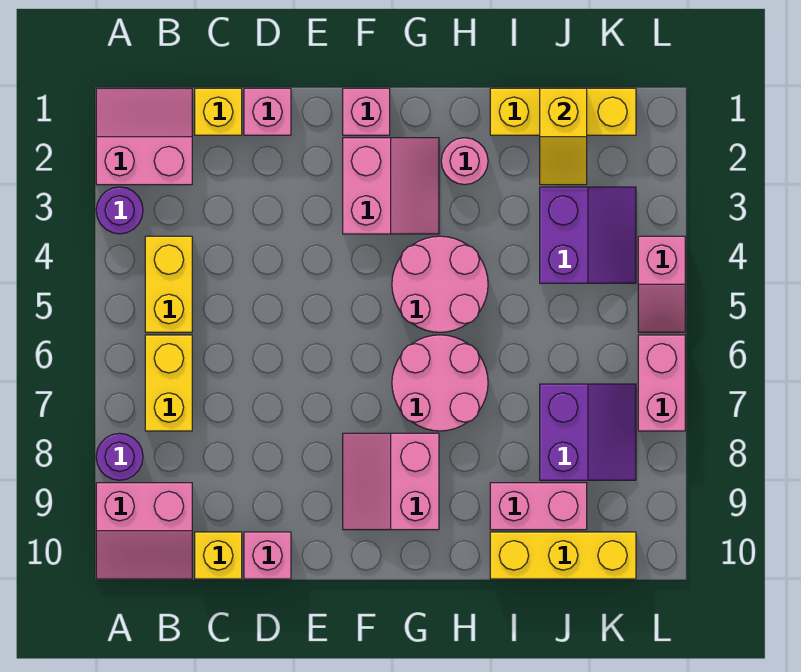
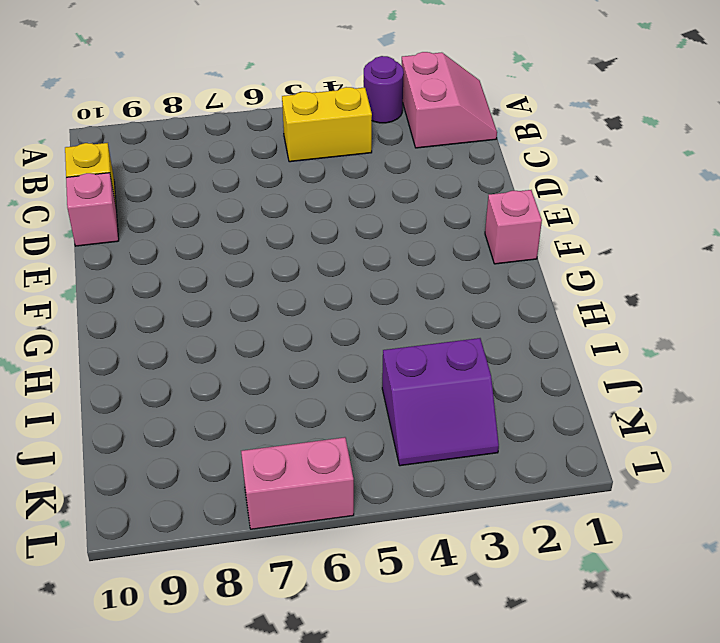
none -> purple round brick A8 level 1
none -> pink slope A9:B10 level 1 top 9
none -> yellow brick B6:B7 level 1

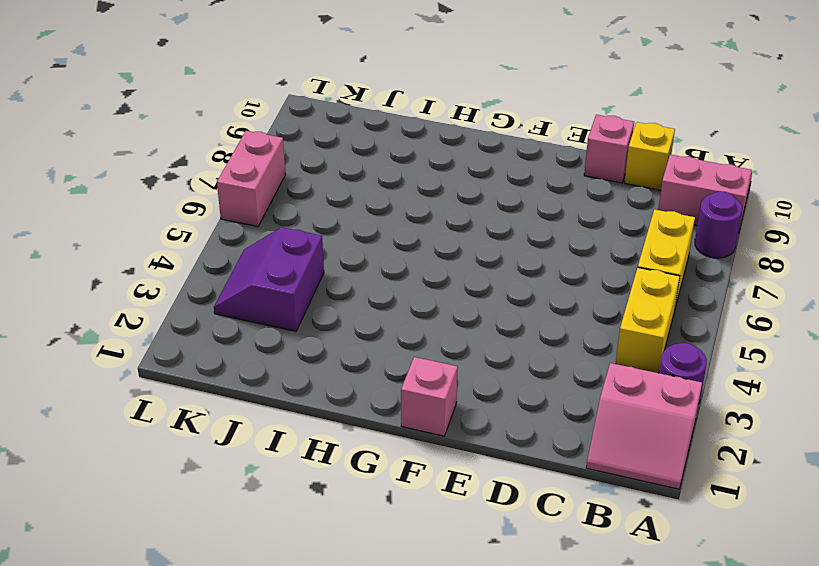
none -> yellow brick C1 level 1
none -> pink brick D1 level 1
none -> pink slope F2:G3 level 1 top F

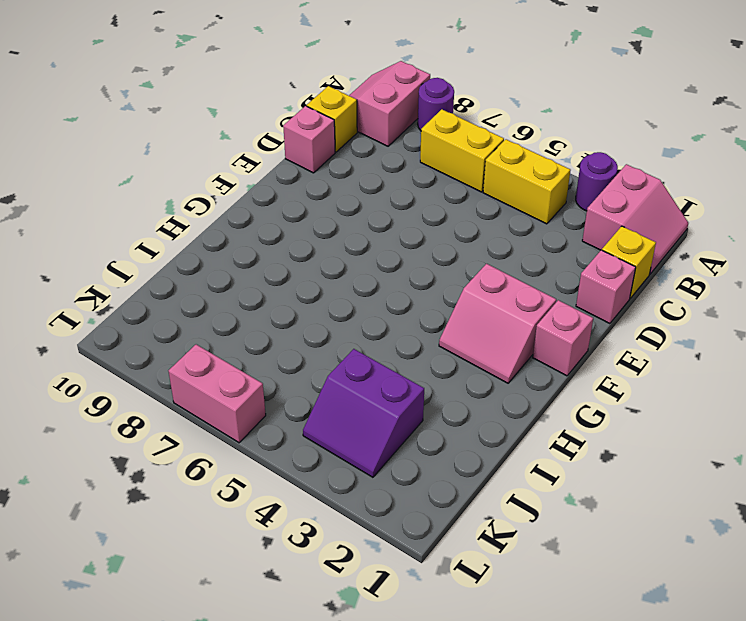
none -> pink slope F8:G9 level 1 top G
none -> pink round brick G4:H5 level 1
none -> pink round brick G6:H7 level 1

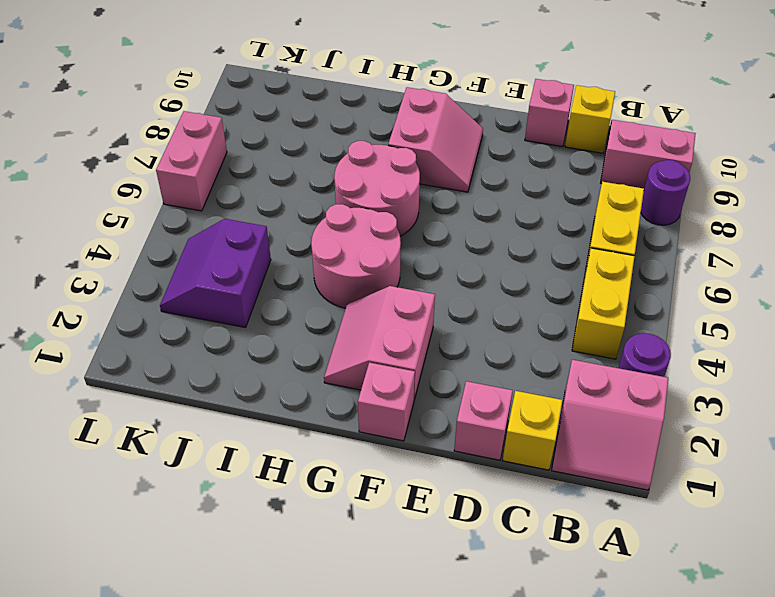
none -> pink round brick H2 level 1
none -> yellow brick I1:K1 level 1
none -> pink brick I9:J9 level 1

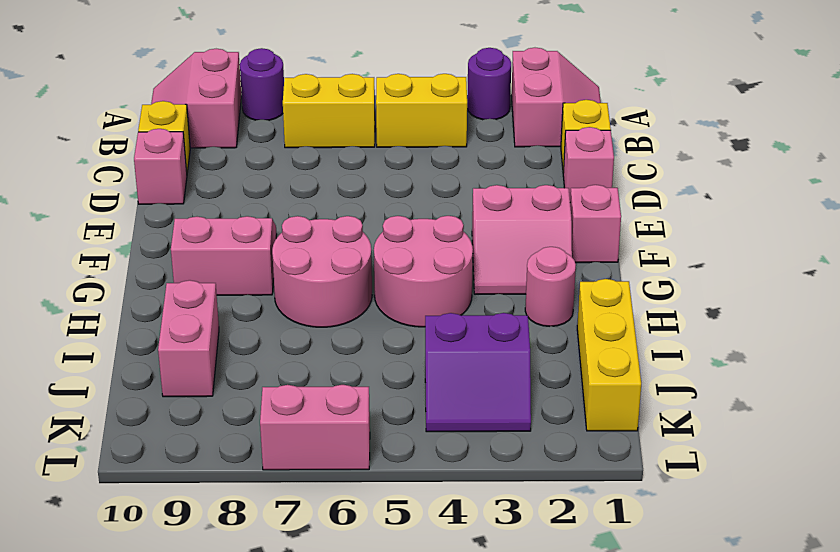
none -> yellow brick I10:K10 level 1
none -> purple slope J7:K8 level 1 top J
none -> pink slope L4:L5 level 1 top 4

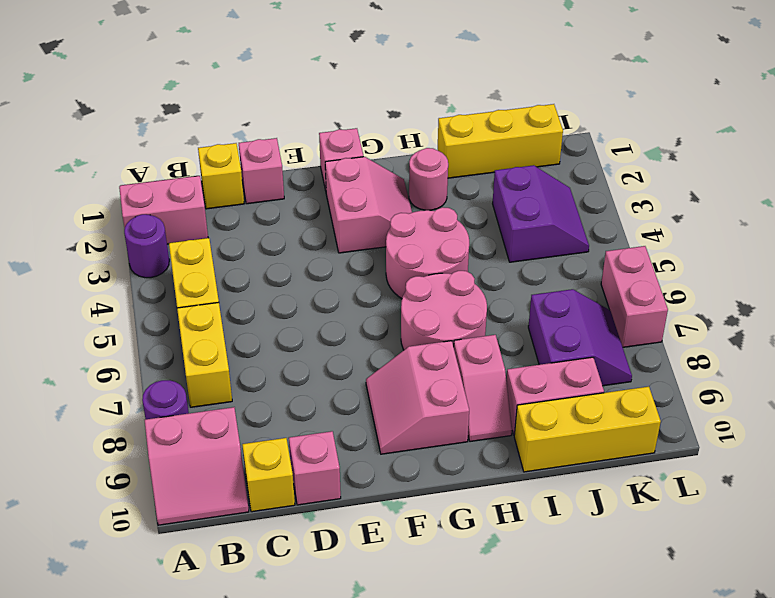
pink slope H8:H9 level 1 top 8 -> pink slope L4:L5 level 1 top 4
none -> yellow slope J1:J2 level 2 top 1

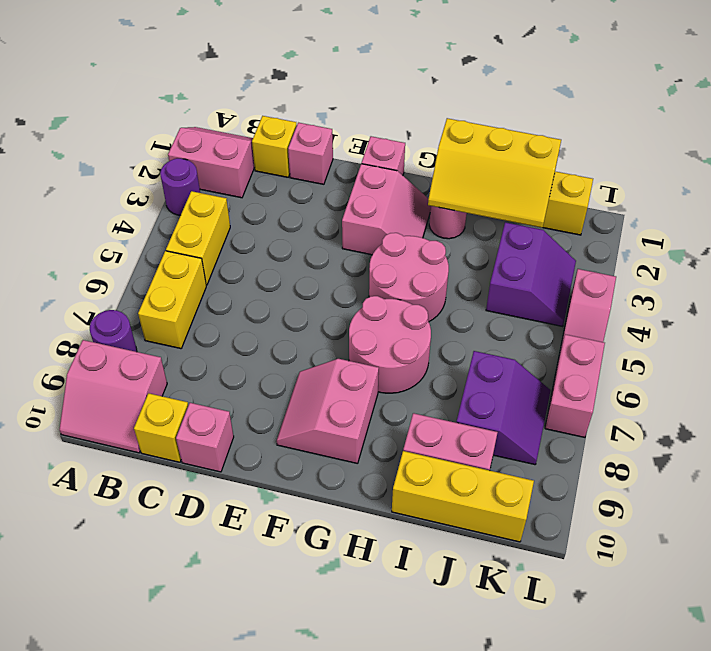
yellow slope H1:J2 level 2 top 1 -> yellow slope J1:J2 level 2 top 1

